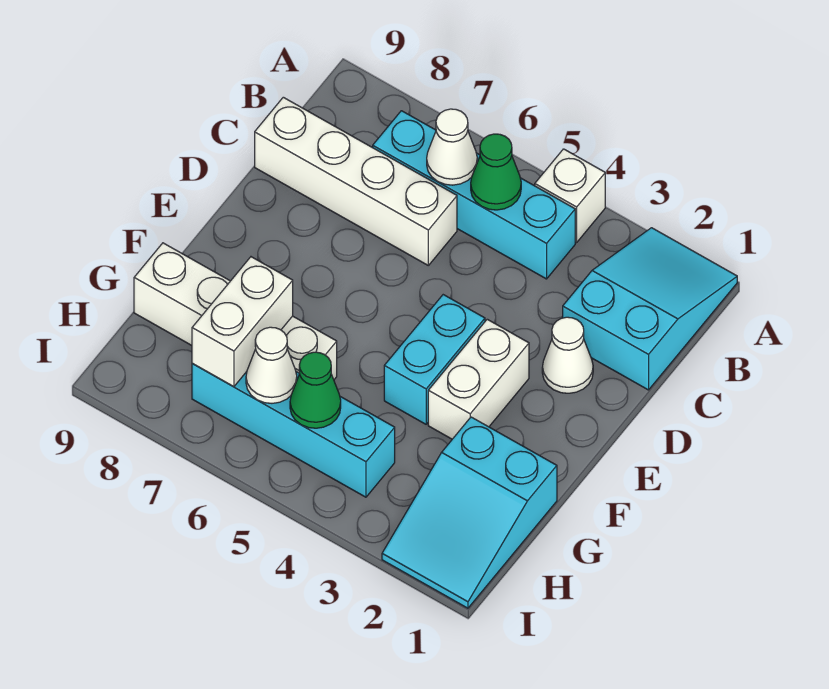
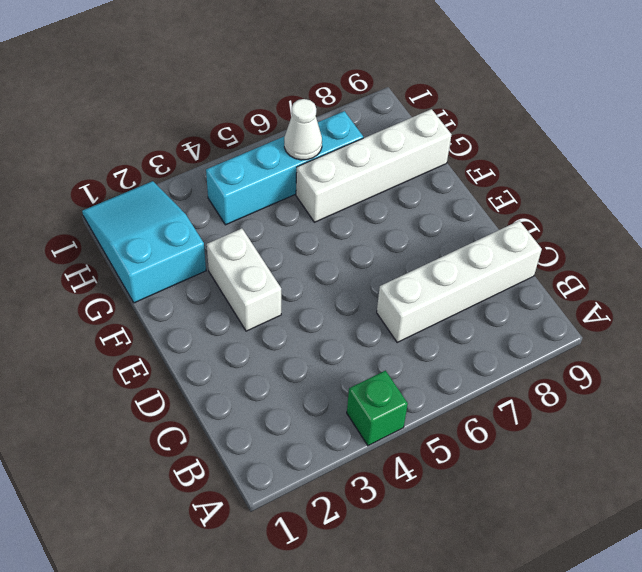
green brick A4 level 1 -> white brick A4 level 1
none -> cyan slope A1:C2 level 1 top C
none -> cyan brick B4:B7 level 1
none -> white cone D2 level 1

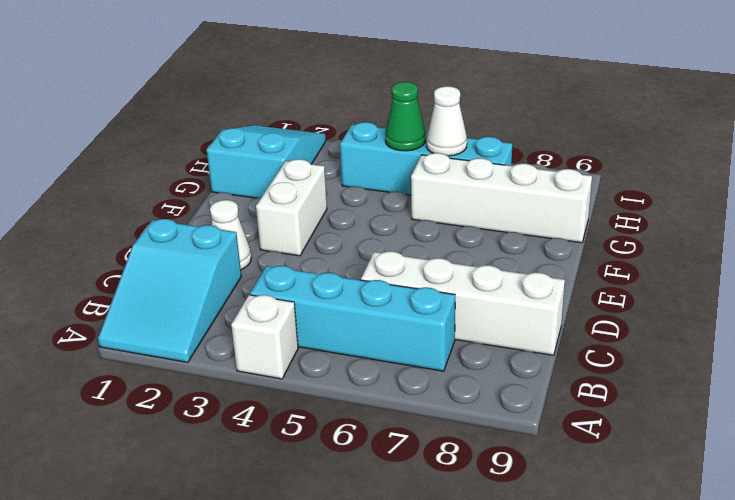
none -> cyan brick E4:F4 level 1
none -> green cone B5 level 2
none -> white cone B6 level 2

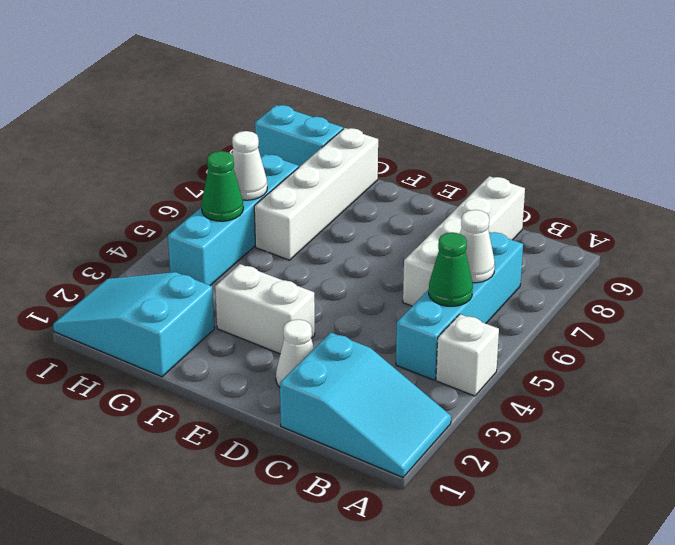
cyan brick H9:I9 level 1 -> cyan brick E4:F4 level 1
none -> white brick G7:H7 level 2

